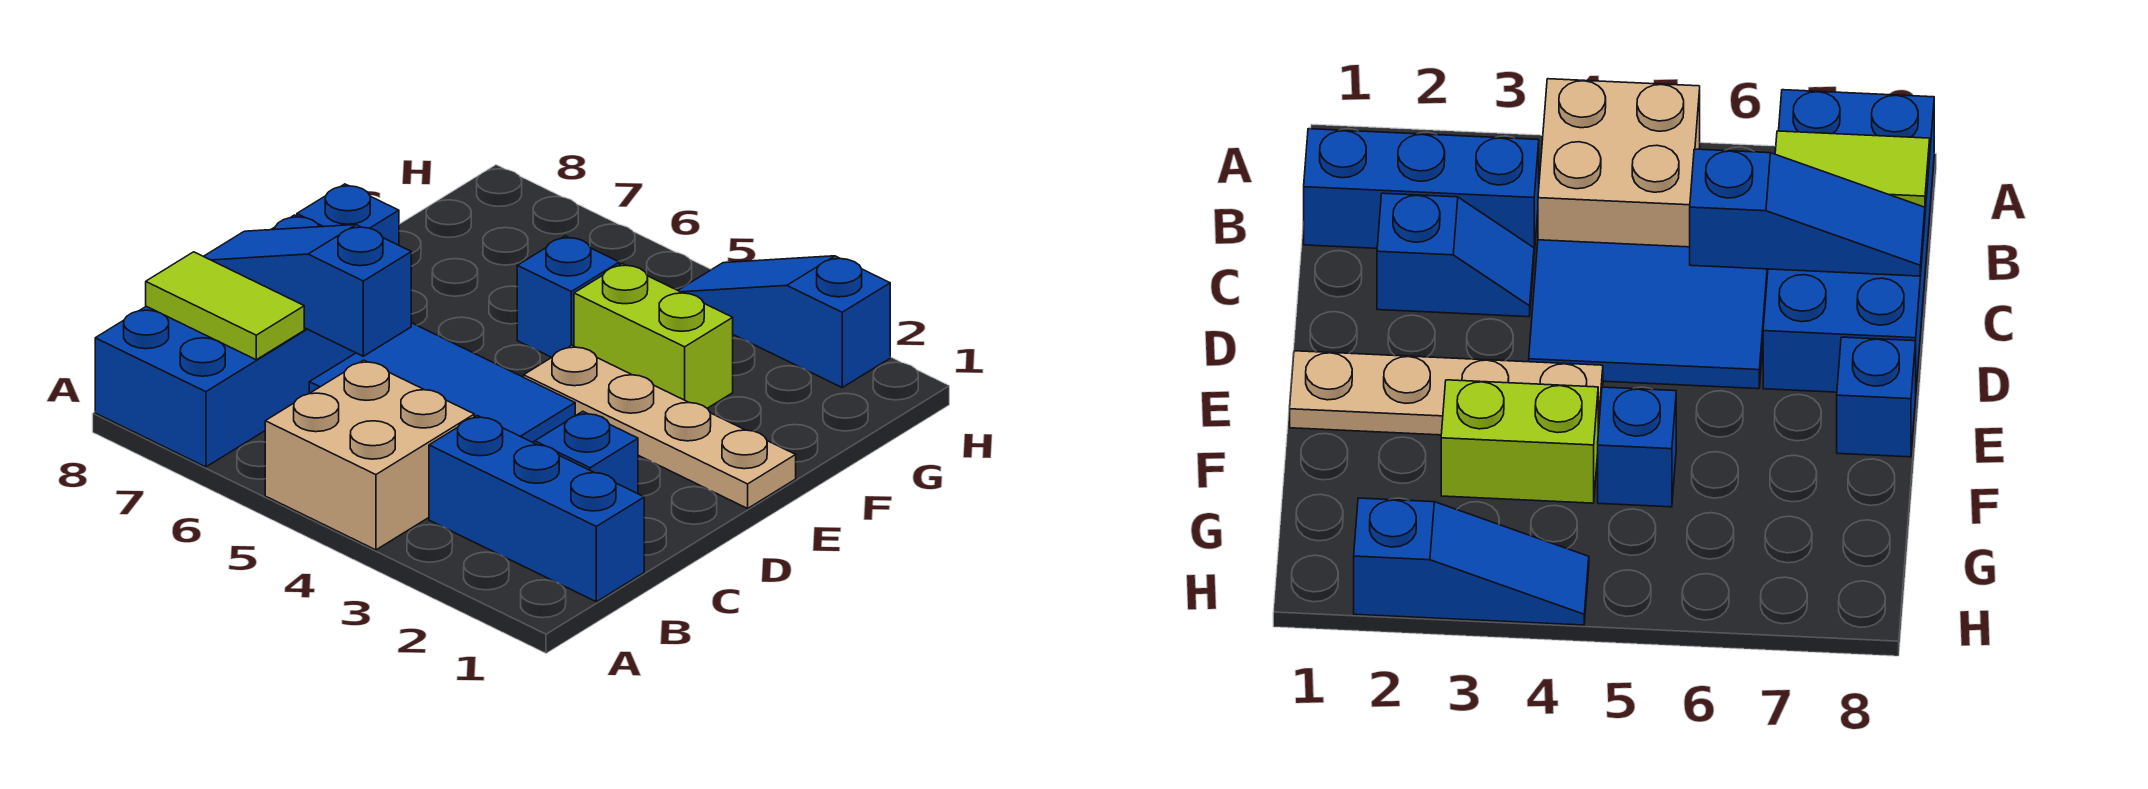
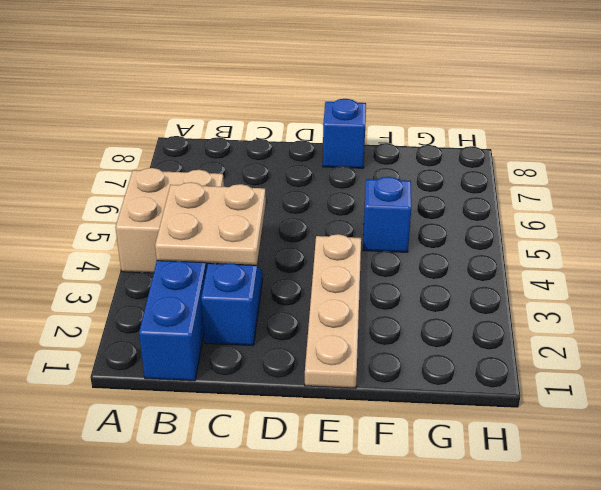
tan plate B3:C4 level 2 -> none
none -> blue brick A7:D8 level 1
none -> blue tile C4:D6 level 1
none -> lime brick F3:F4 level 1

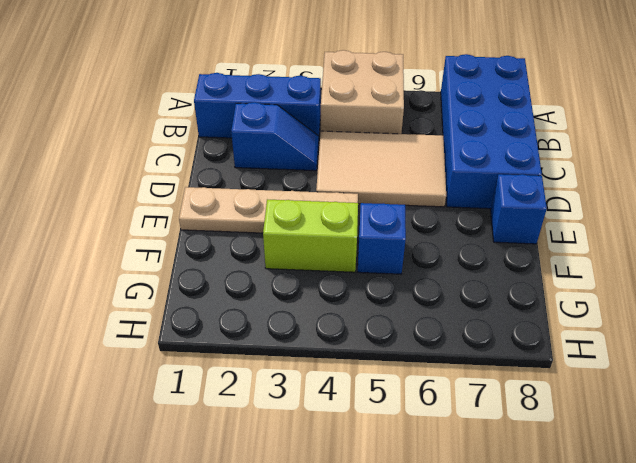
tan tile C4:D6 level 1 -> blue tile C4:D6 level 1
none -> blue slope H2:H4 level 1 top 2
none -> lime tile B7:B8 level 2
none -> blue slope C6:C8 level 2 top 6

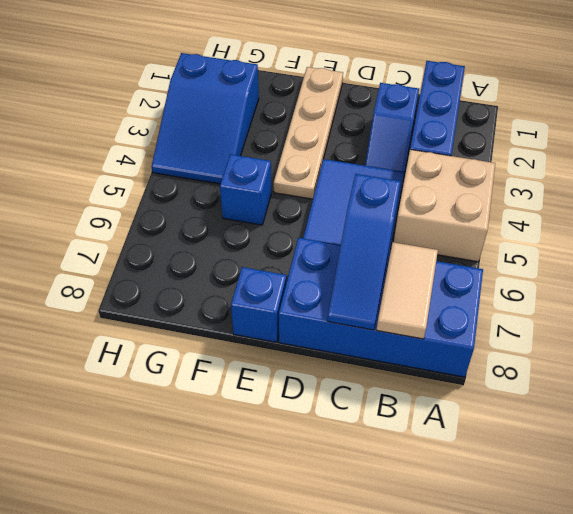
tan tile B7:B8 level 2 -> lime tile B7:B8 level 2
blue slope G2:H4 level 1 top 2 -> blue slope H2:H4 level 1 top 2
none -> lime brick F3:F4 level 1

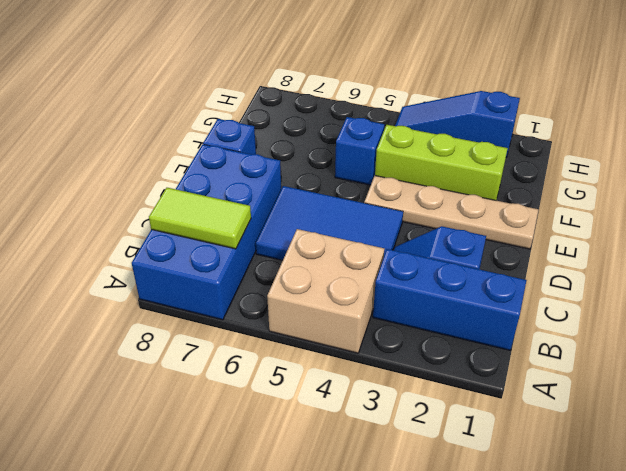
lime brick F2:F4 level 1 -> lime brick F3:F4 level 1
none -> blue slope C6:C8 level 2 top 6

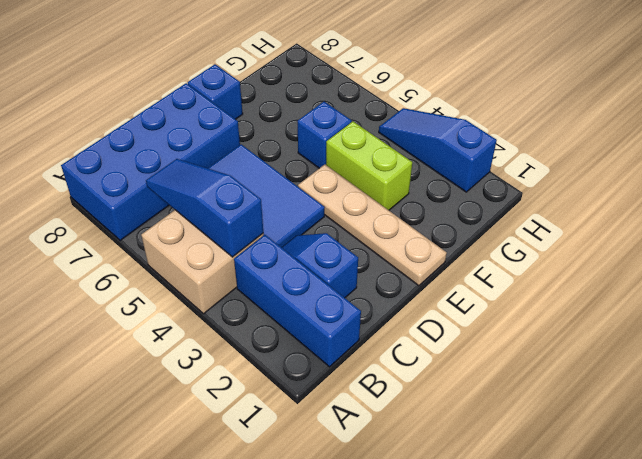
blue slope B4:B6 level 2 top 4 -> blue slope C6:C8 level 2 top 6
none -> lime tile B7:B8 level 2

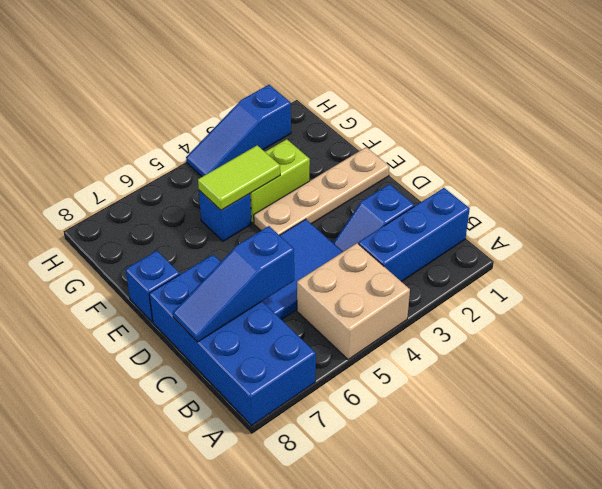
lime tile F4:F5 level 2 -> lime tile B7:B8 level 2

